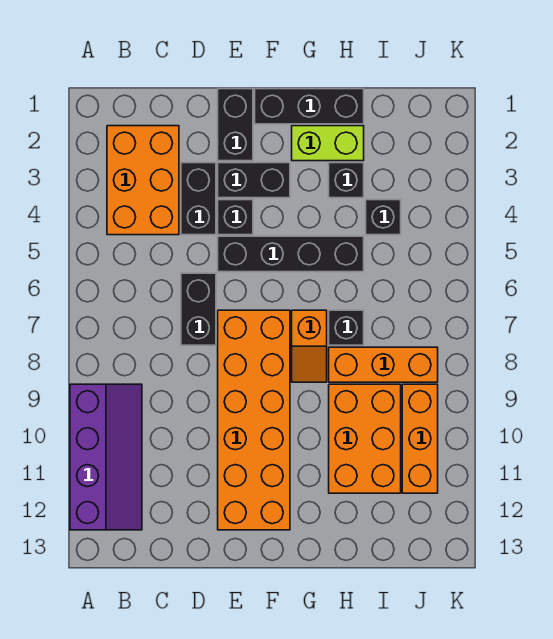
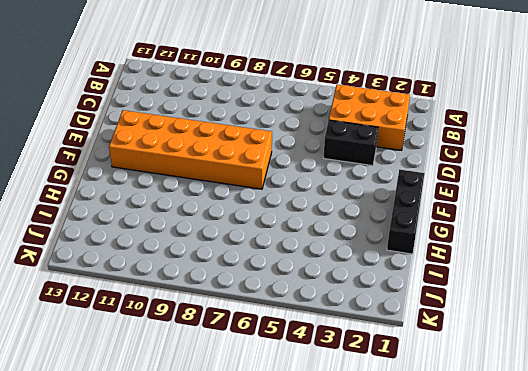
none -> purple slope A9:B12 level 1 top A
none -> black brick D6:D7 level 1
none -> black brick E1:E2 level 1

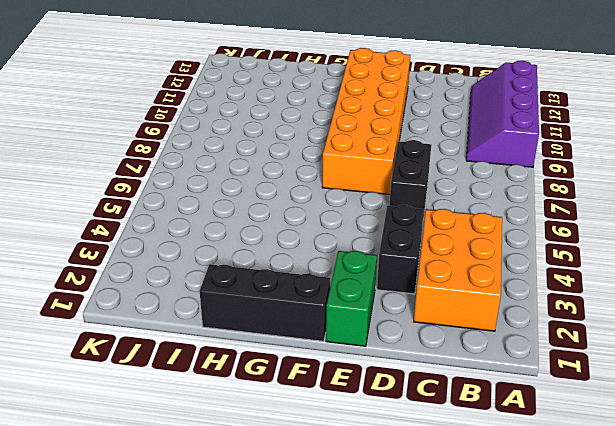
green brick E1:E2 level 1 -> black brick E1:E2 level 1
none -> black brick E3:F3 level 1
none -> black brick E4 level 1
none -> black brick E5:H5 level 1

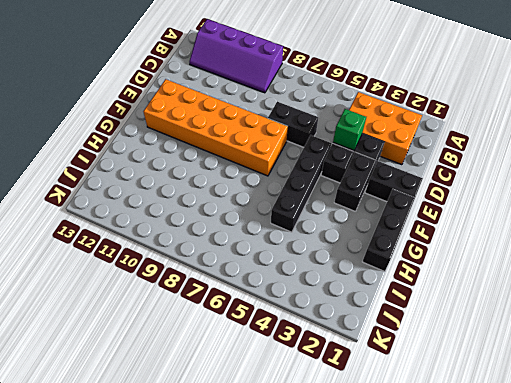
green brick D4 level 2 -> none
none -> lime brick G2:H2 level 1
none -> orange slope G7:G8 level 1 top 7
none -> black brick H3 level 1

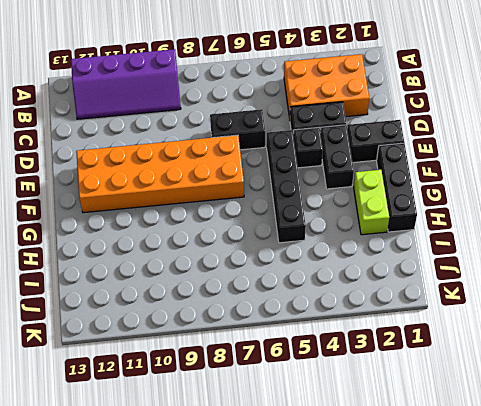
none -> orange slope G7:G8 level 1 top 7
none -> black brick H3 level 1
none -> black brick H7 level 1

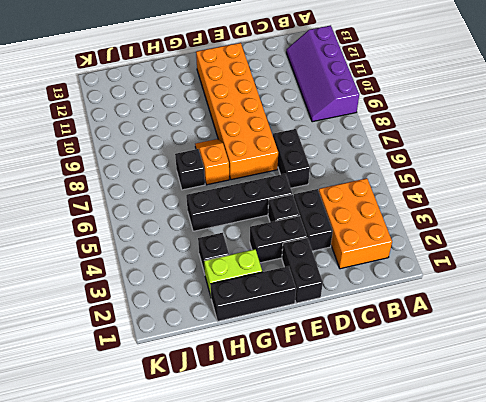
none -> orange brick H8:J8 level 1
none -> orange brick H9:I11 level 1
none -> black brick I4 level 1

